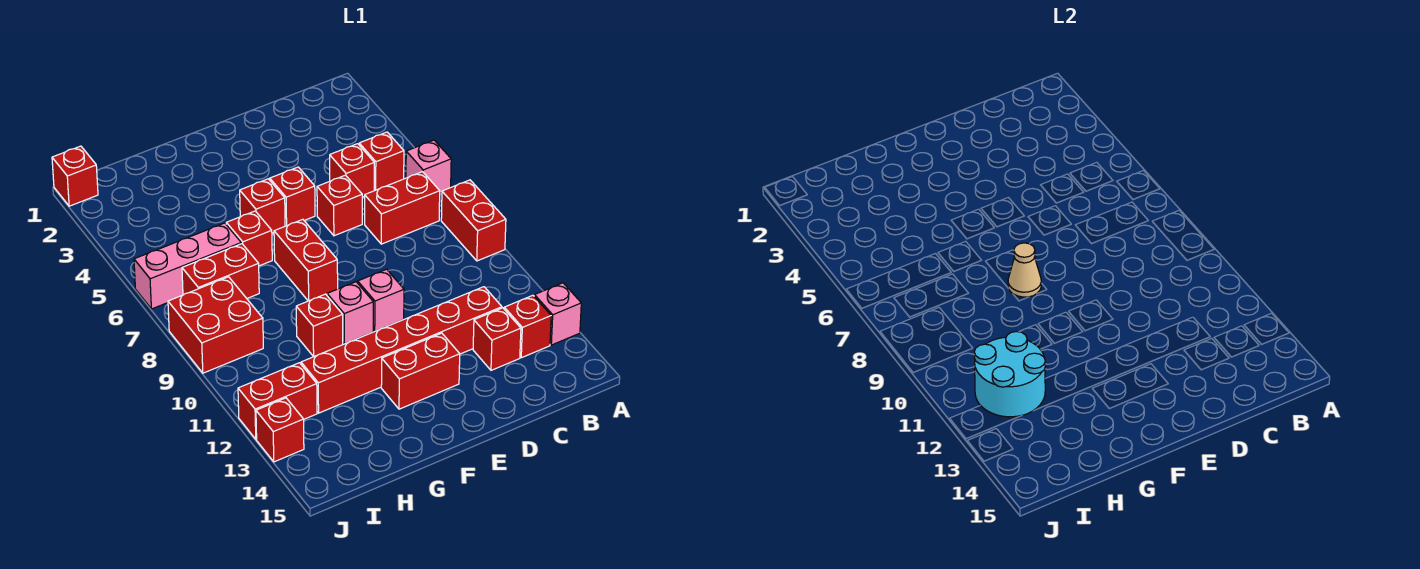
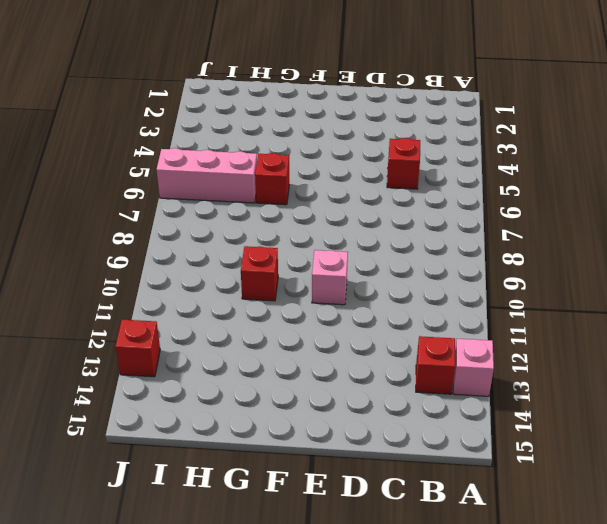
none -> pink brick A6 level 1
none -> red brick A8:A9 level 1
none -> red brick B5 level 1

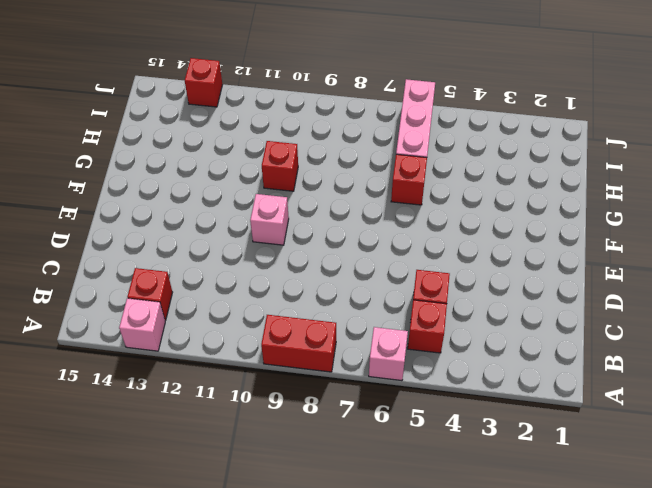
none -> red brick B7:C7 level 1
none -> red brick C12:H12 level 1
none -> red brick C13 level 1

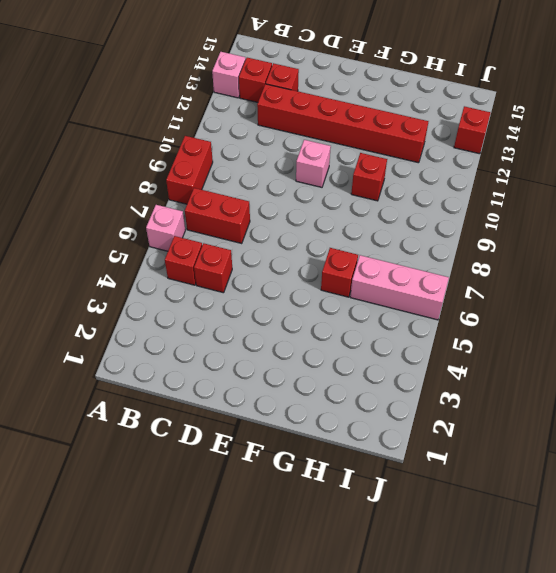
none -> red brick D6 level 1
none -> red brick E5 level 1
none -> red brick E13:F13 level 1

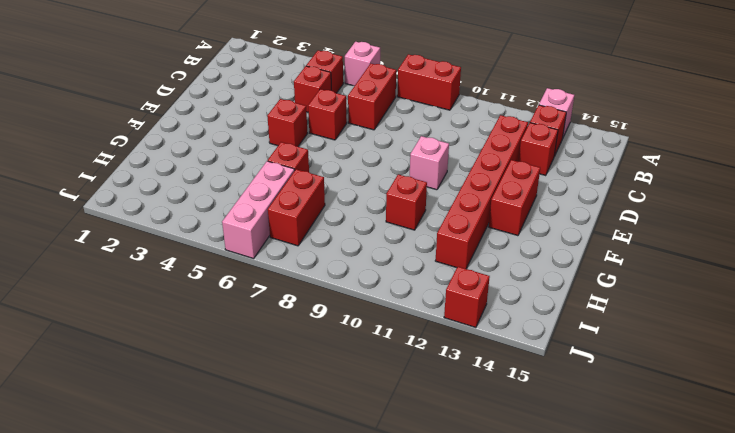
none -> red brick F5 level 1
none -> red brick F7:F8 level 1
none -> pink brick F10 level 1

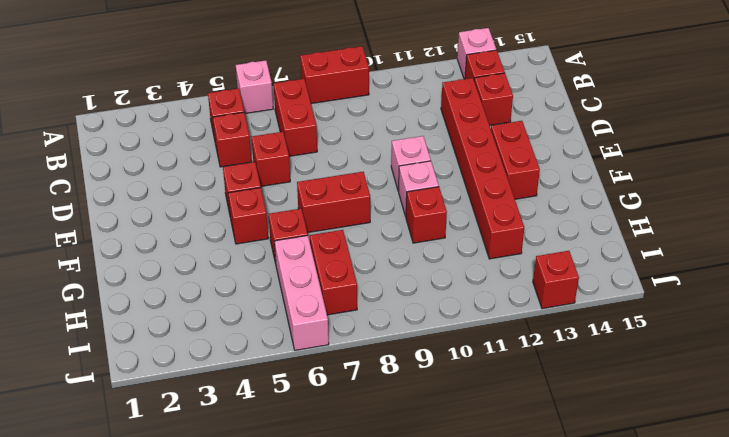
none -> red brick I8:J9 level 1
none -> red brick I12:J12 level 1
none -> red brick J1 level 1

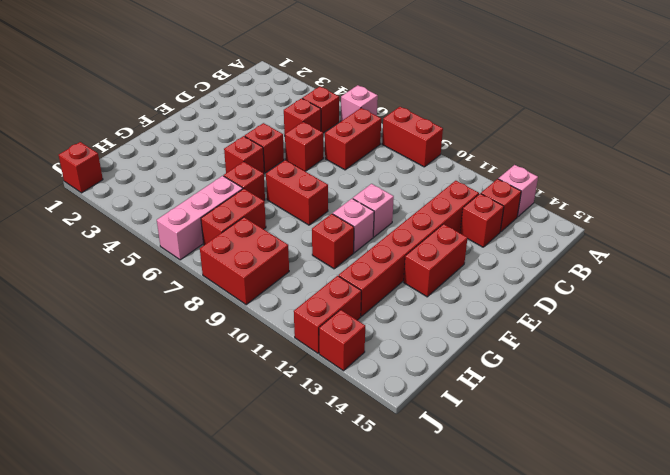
none -> tan cone F8 level 2
none -> cyan round brick H11:I12 level 2

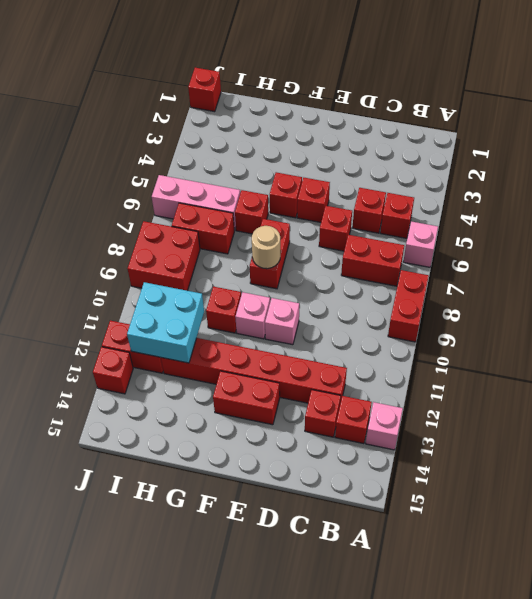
tan round brick F8 level 2 -> tan cone F8 level 2
cyan brick H11:I12 level 2 -> cyan round brick H11:I12 level 2

